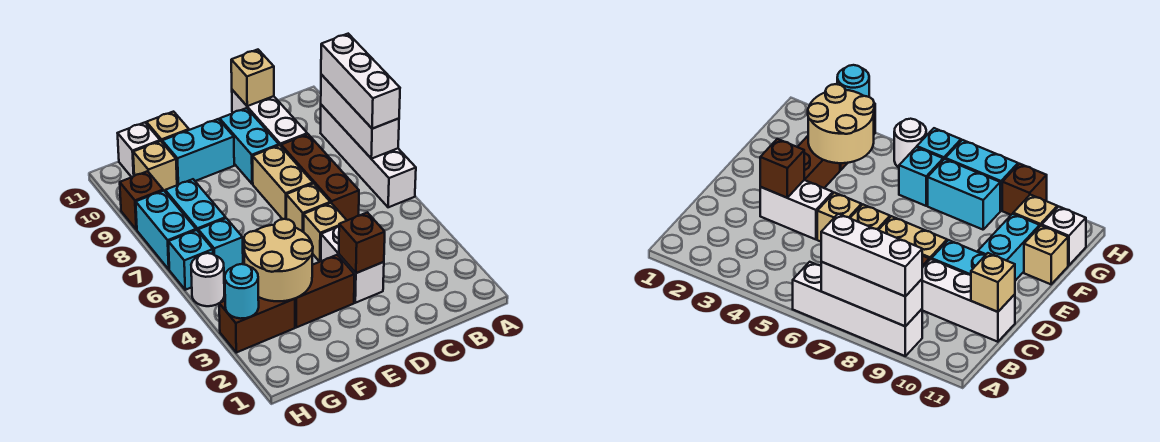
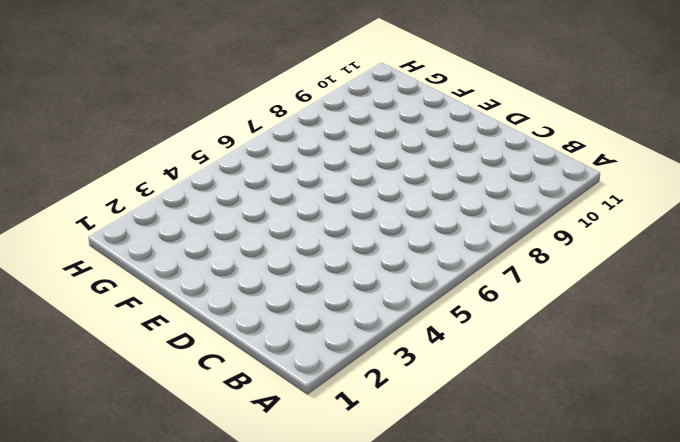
none -> white brick A6:A9 level 1
none -> brown brick C6:C8 level 1
none -> white brick C9:C11 level 1

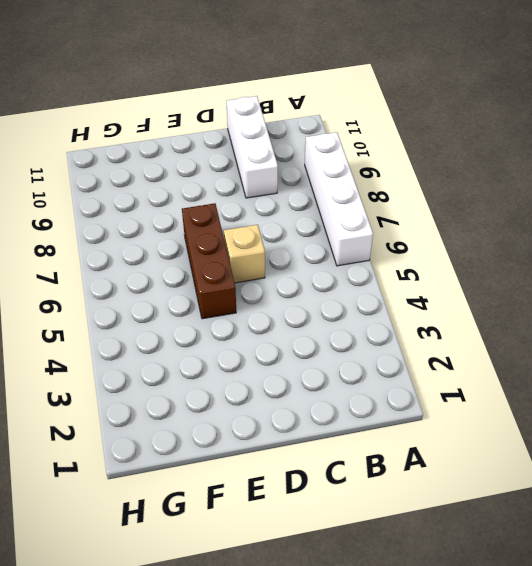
brown brick E5:E7 level 1 -> brown brick C6:C8 level 1
none -> white brick D3:D4 level 1
none -> tan brick D5 level 1
none -> tan brick D7:D8 level 1

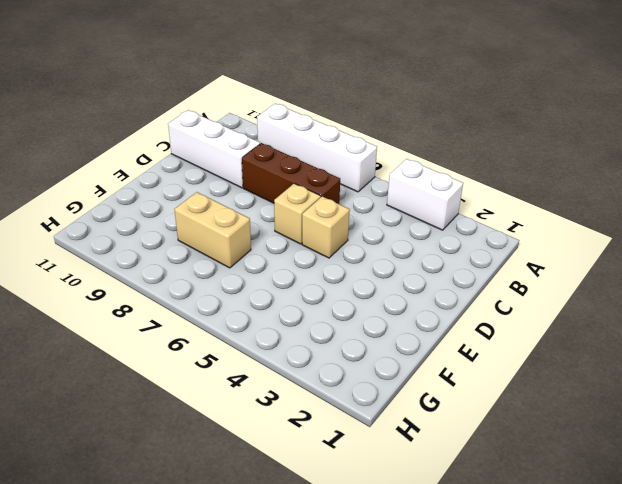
white brick A3:A4 level 1 -> white brick D3:D4 level 1
tan brick F7:F8 level 1 -> tan brick D7:D8 level 1
none -> cyan brick D9:D10 level 1
none -> brown brick E3:F3 level 1
none -> cyan brick E10:F10 level 1

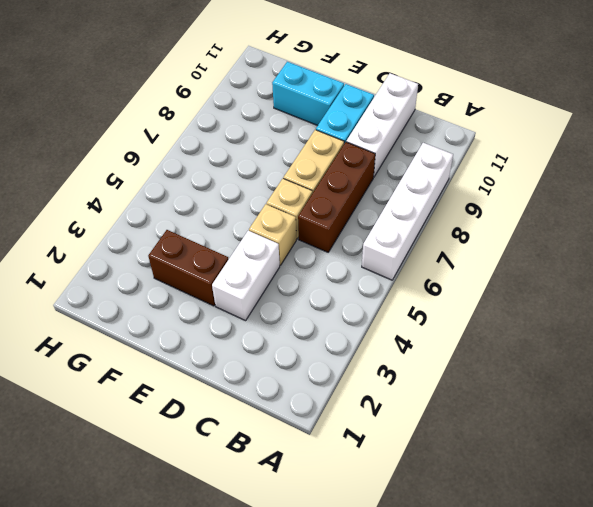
none -> tan brick F11 level 1
none -> brown brick G3:H3 level 1
none -> cyan brick G6 level 1

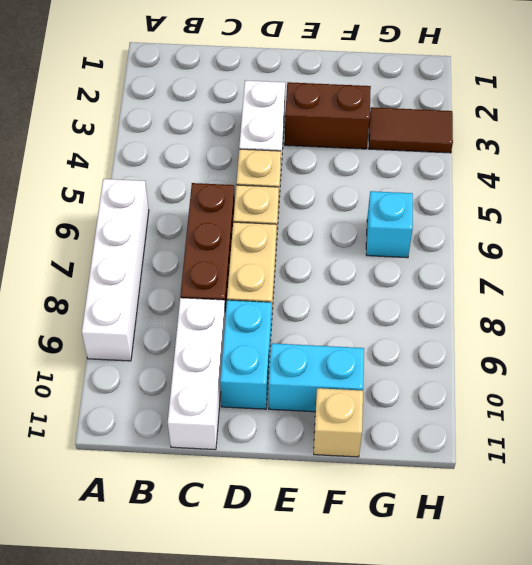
brown tile G3:H3 level 1 -> brown brick G3:H3 level 1
none -> cyan brick G7:G8 level 1
none -> tan brick G10 level 1
none -> white brick G11 level 1

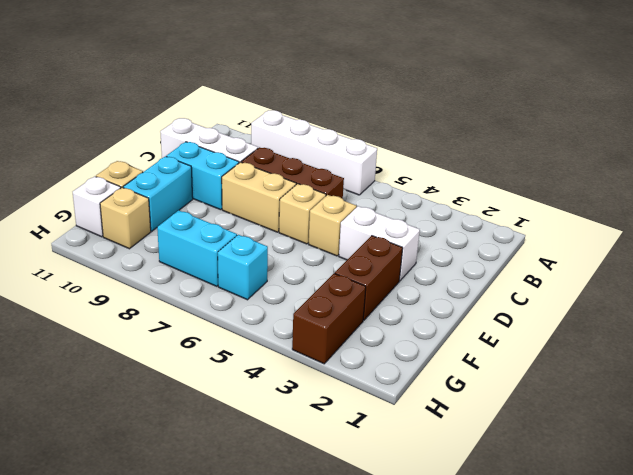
none -> white round brick H5 level 1
none -> cyan brick H6 level 1
none -> cyan brick H7:H8 level 1

